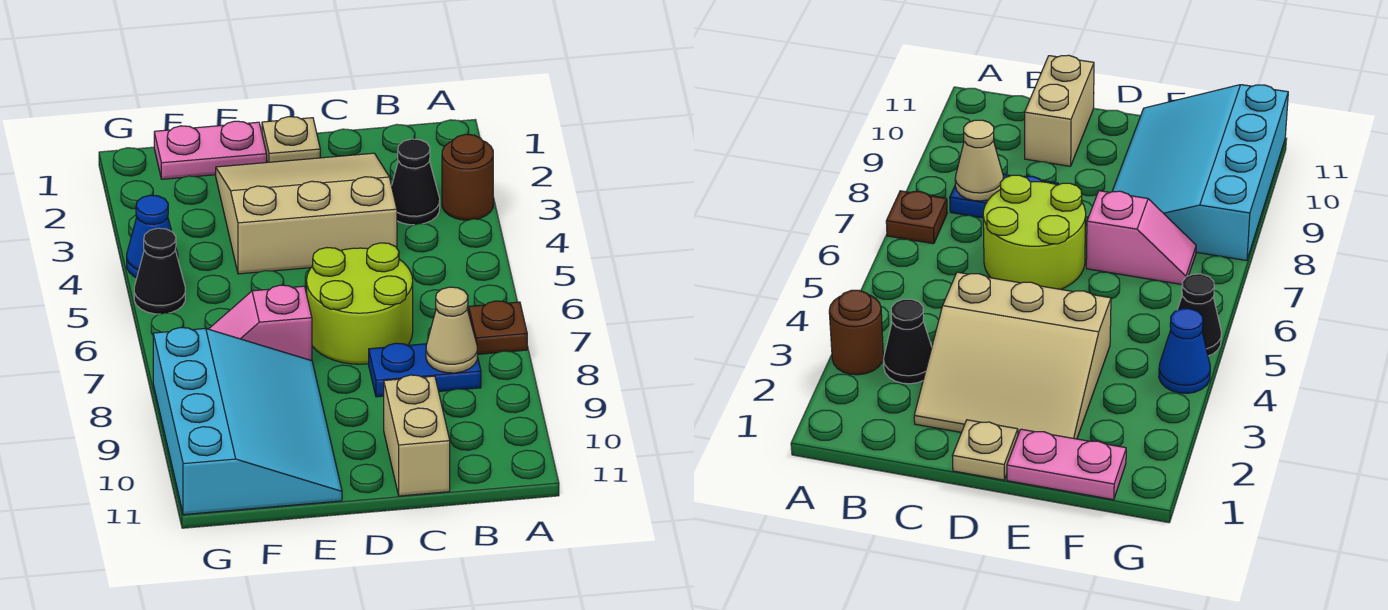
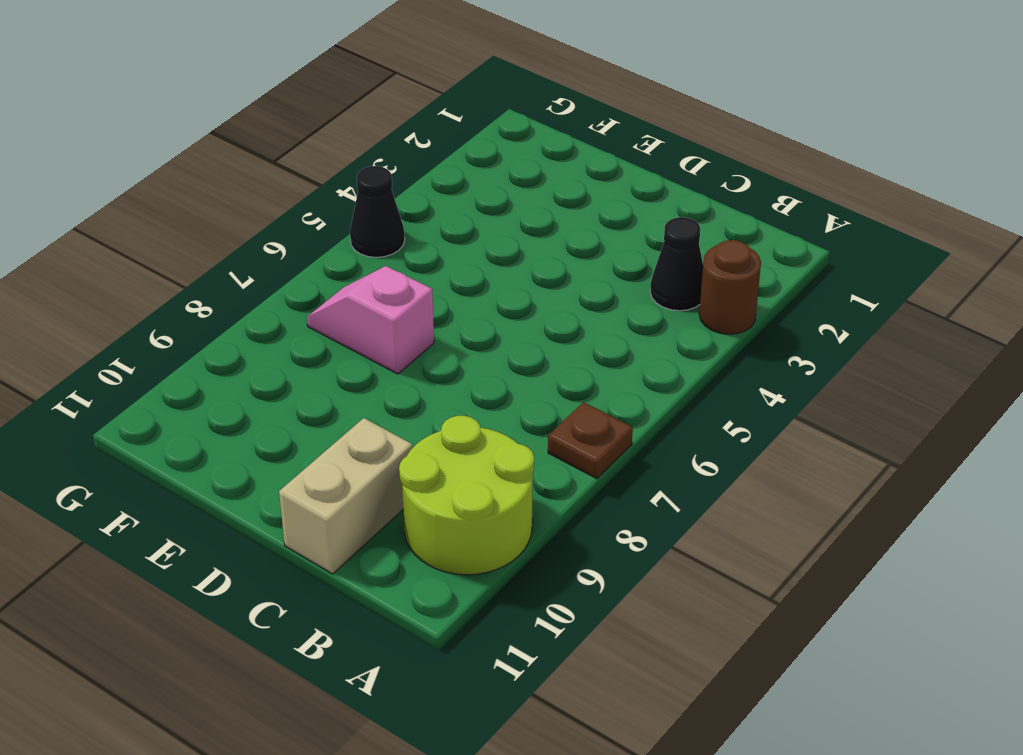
lime round brick A9:B10 level 1 -> lime round brick C6:D7 level 1
none -> blue plate B8:C8 level 1
none -> tan slope C2:E4 level 1 top 4
none -> tan plate D1 level 1

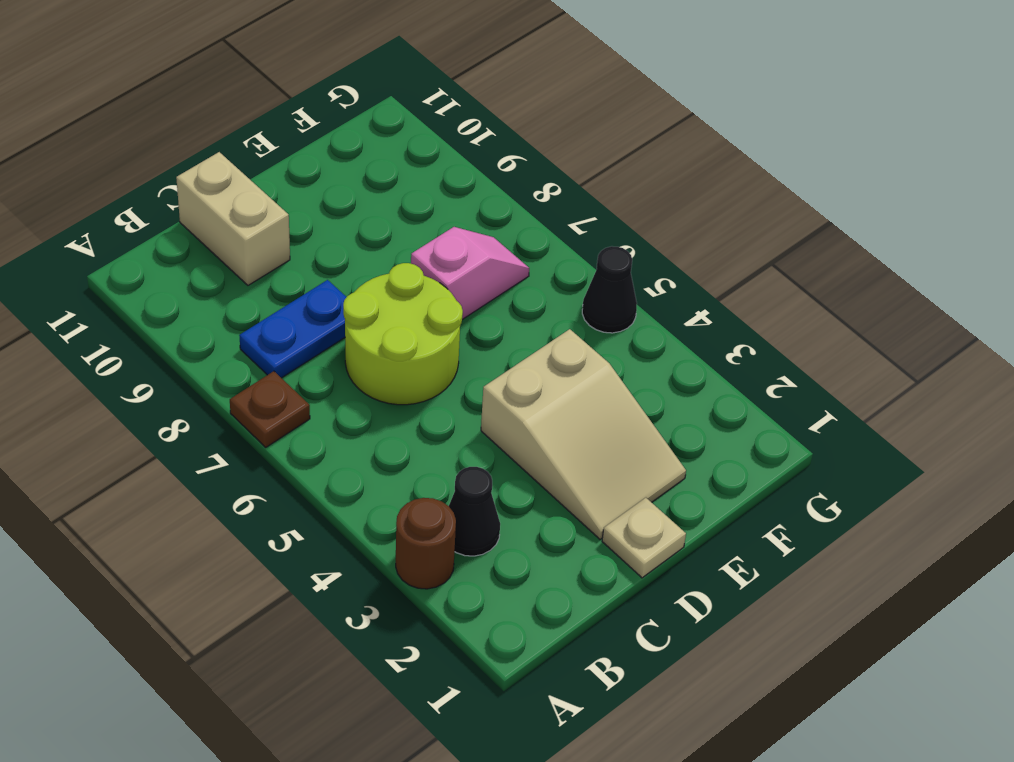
tan slope D2:E4 level 1 top 4 -> tan slope C2:E4 level 1 top 4
none -> pink plate E1:F1 level 1
none -> cyan slope E8:G11 level 1 top G
none -> blue cone G4 level 1

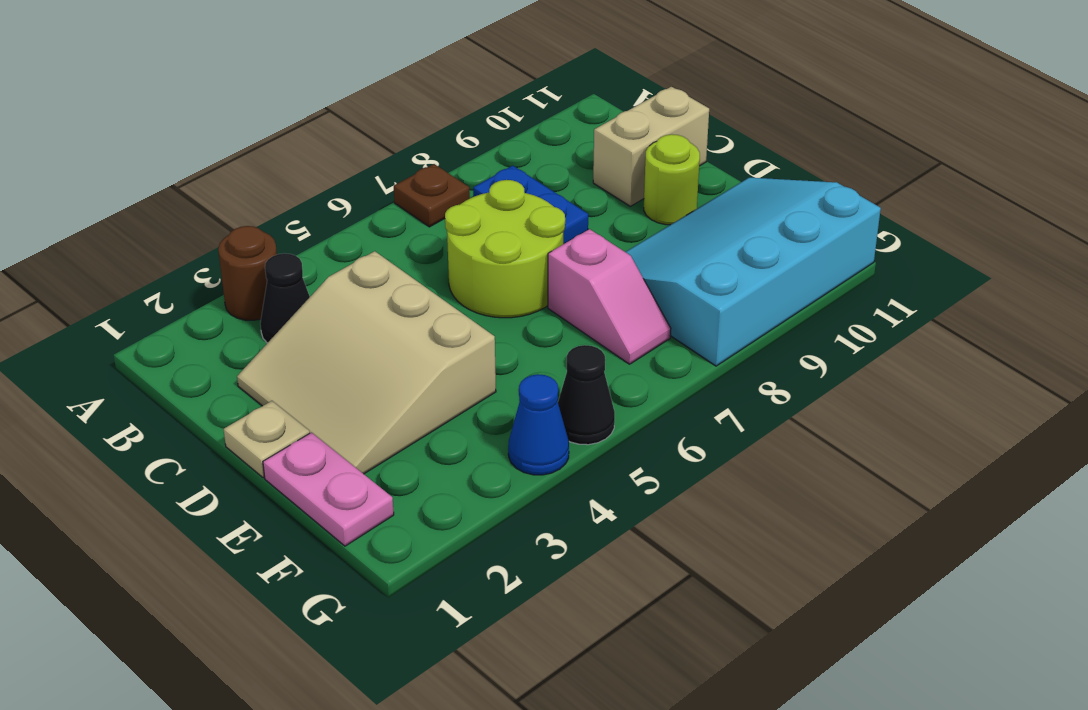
lime round brick D10 level 1 -> none
none -> tan cone B8 level 2

